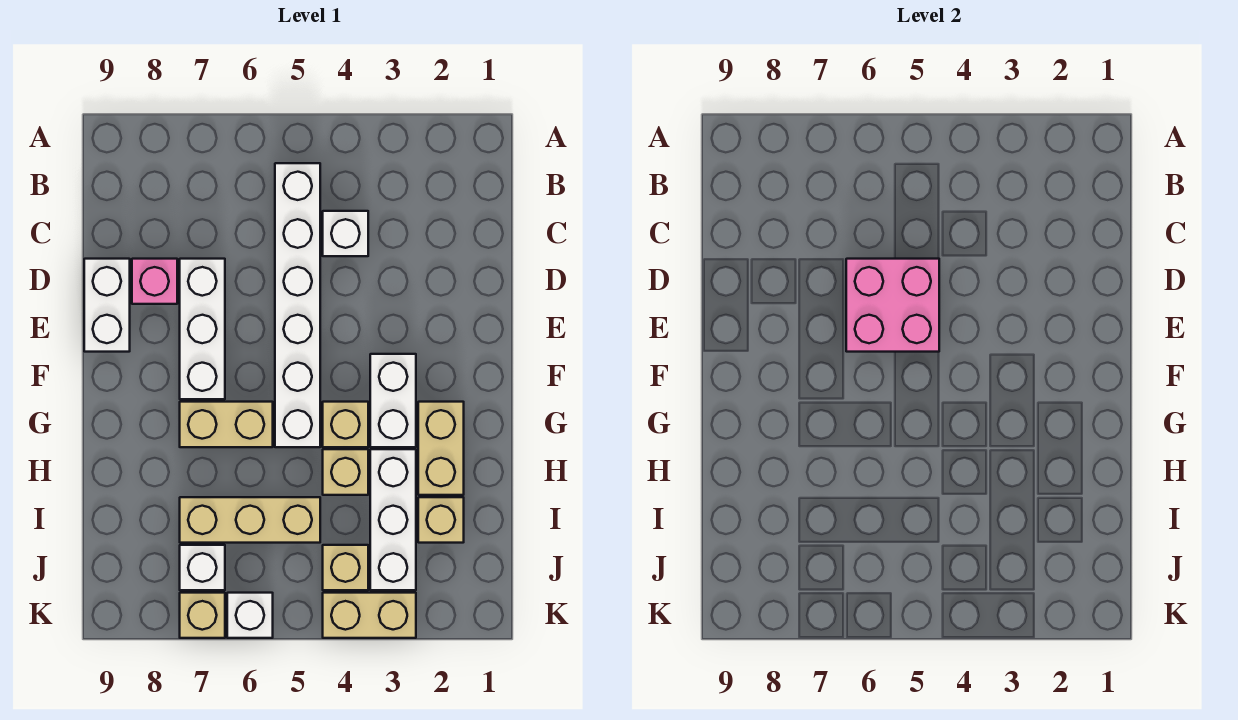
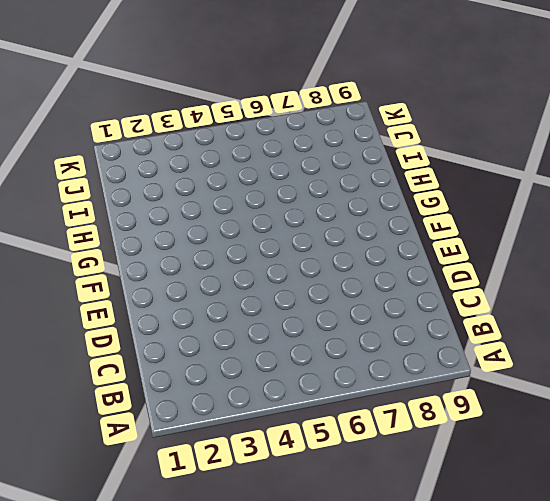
none -> white brick B5:G5 level 1
none -> white brick C4 level 1
none -> white brick D7:F7 level 1

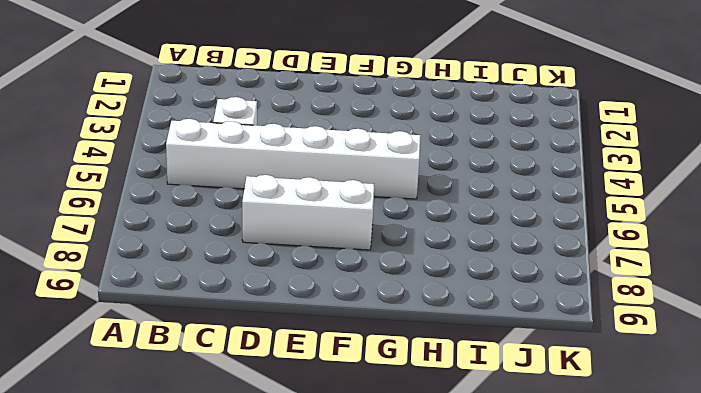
none -> pink brick D8 level 1
none -> white brick D9:E9 level 1
none -> white brick F3:G3 level 1

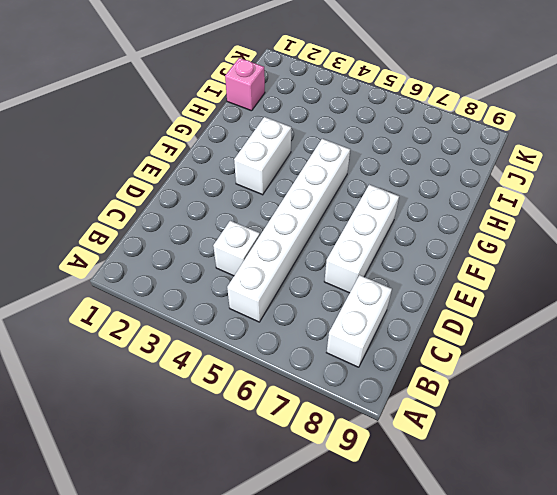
white brick B8:C8 level 1 -> white brick D9:E9 level 1
pink brick I1 level 1 -> pink brick D8 level 1
none -> tan brick G2:H2 level 1
none -> tan brick G4 level 1
none -> tan brick G6:G7 level 1

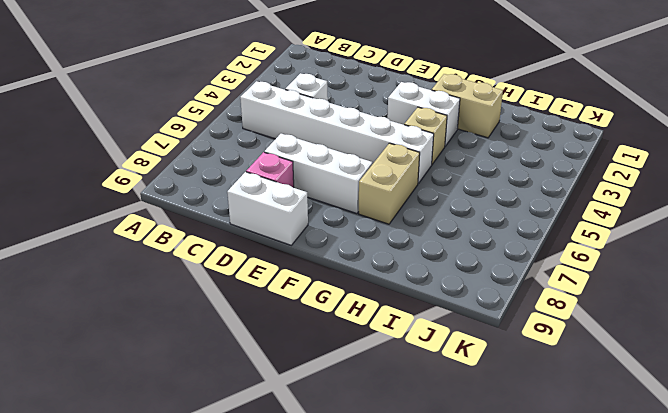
none -> white brick H3:J3 level 1
none -> tan brick H4 level 1
none -> tan brick I2 level 1

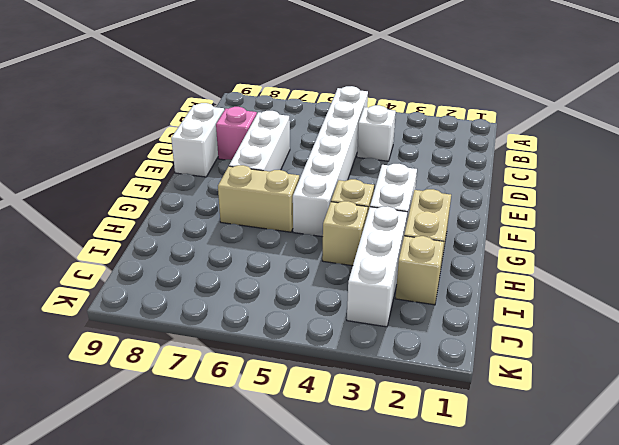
none -> tan brick I5:I7 level 1
none -> tan brick J4 level 1
none -> white brick J7 level 1

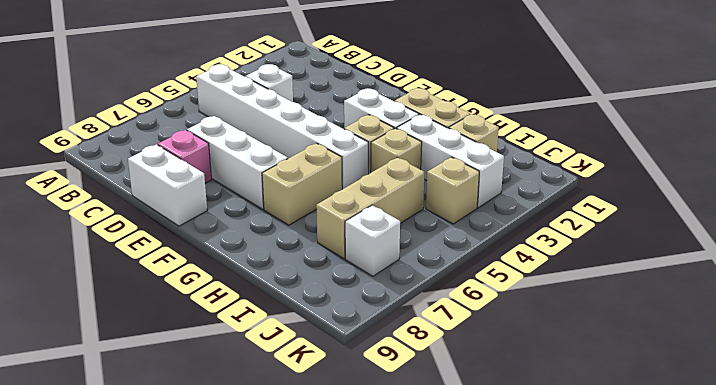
none -> tan brick K3:K4 level 1
none -> white brick K6 level 1
none -> tan brick K7 level 1

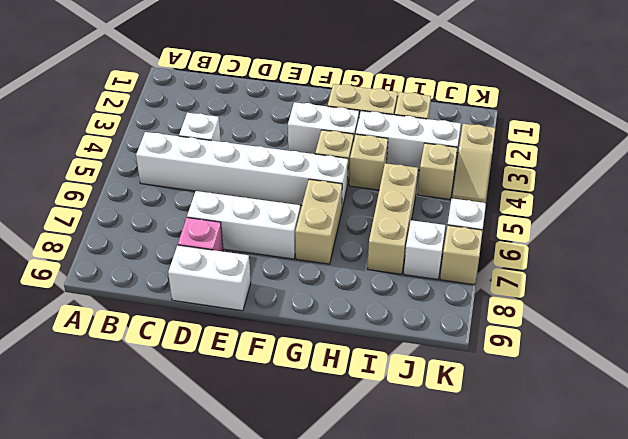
tan slope K3:K4 level 1 top 3 -> tan brick K3:K4 level 1
none -> pink brick D5:E6 level 2

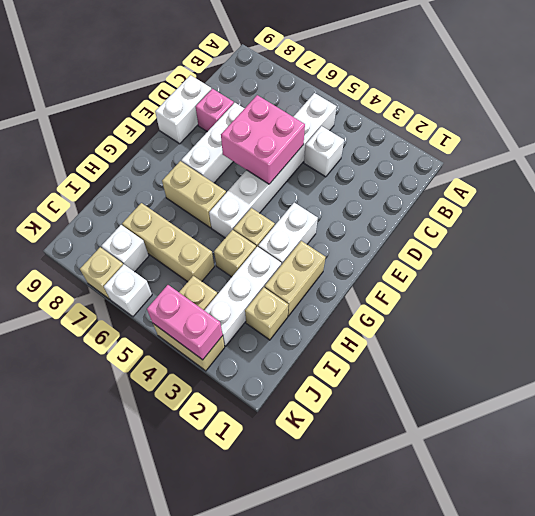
pink brick K3:K4 level 2 -> none

